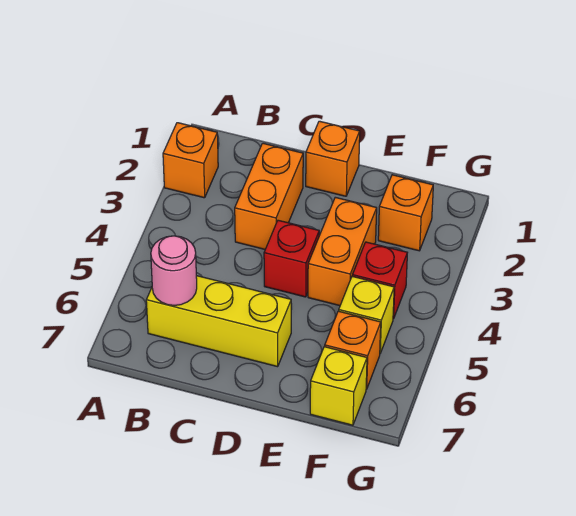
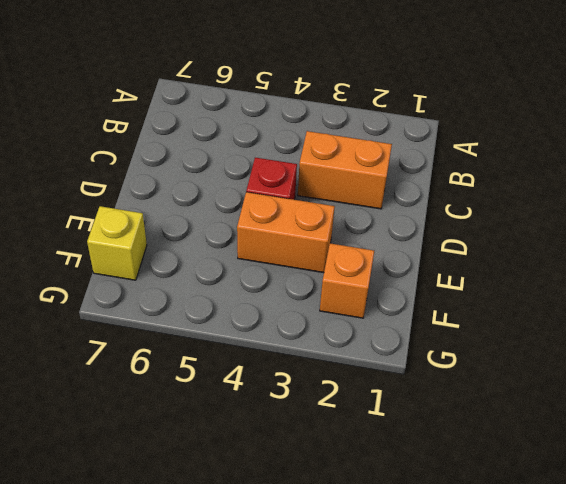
none -> orange brick A2 level 1
none -> yellow brick B6:D6 level 1
none -> orange brick D1 level 1

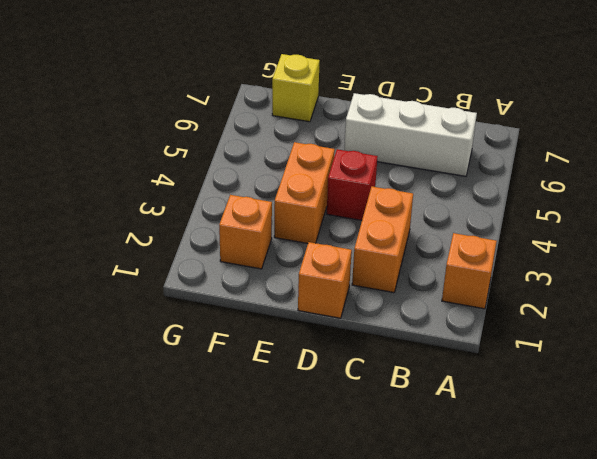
white brick B6:D6 level 1 -> yellow brick B6:D6 level 1
none -> red brick F4 level 1
none -> yellow brick F5 level 1
none -> orange brick F6 level 1

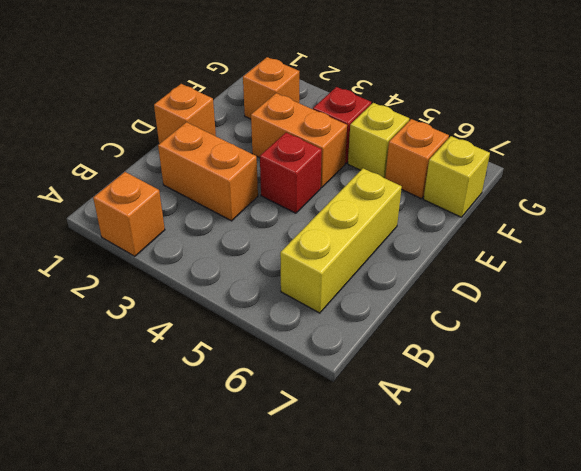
none -> pink round brick B6 level 2

